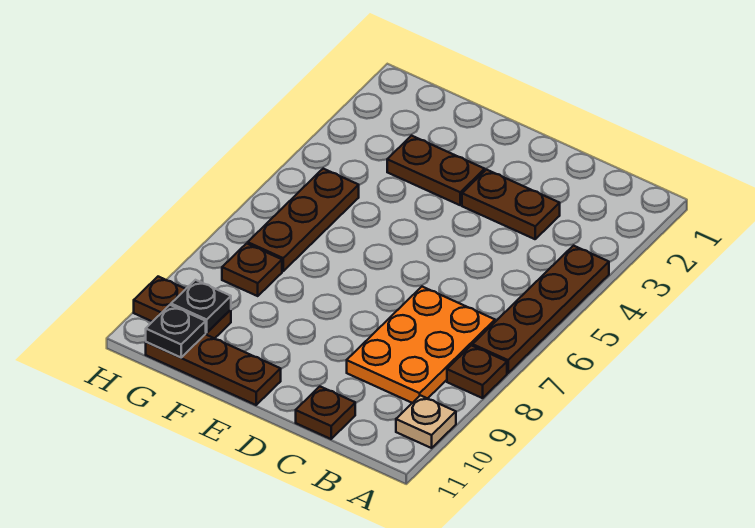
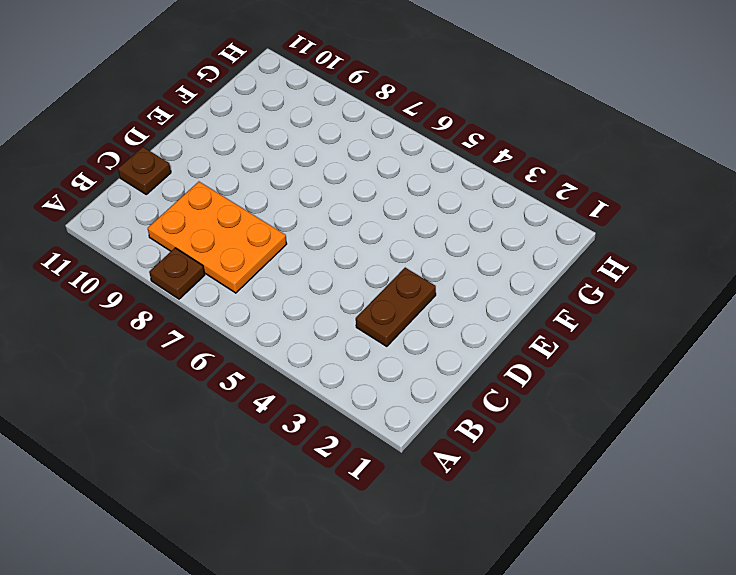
none -> brown plate A4:A7 level 1
none -> tan plate A10 level 1
none -> brown plate E3:F3 level 1

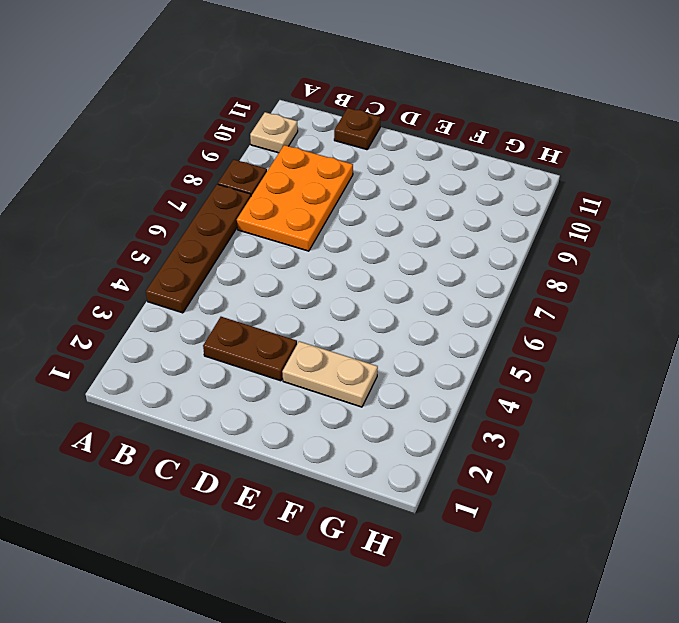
tan plate E3:F3 level 1 -> brown plate E3:F3 level 1
none -> brown plate E11:G11 level 1
none -> brown plate G5:G7 level 1
none -> brown plate G8 level 1

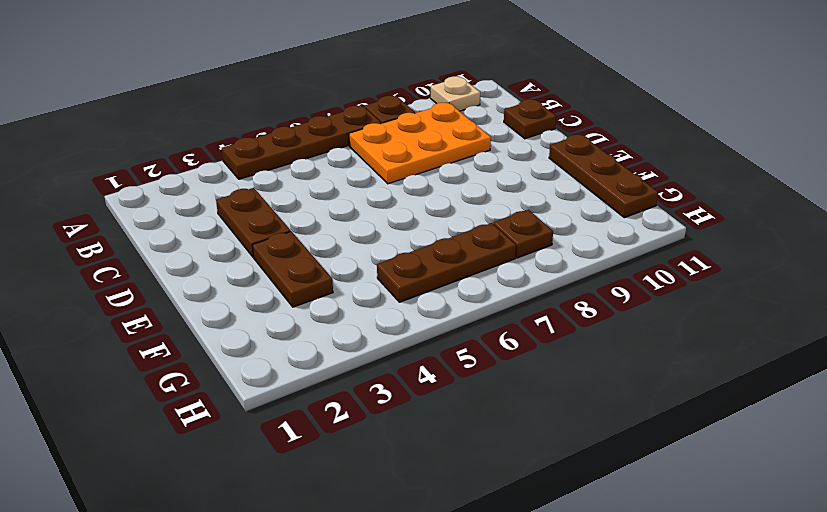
none -> brown plate G10:H10 level 1
none -> black plate G10 level 2
none -> black plate G11 level 2

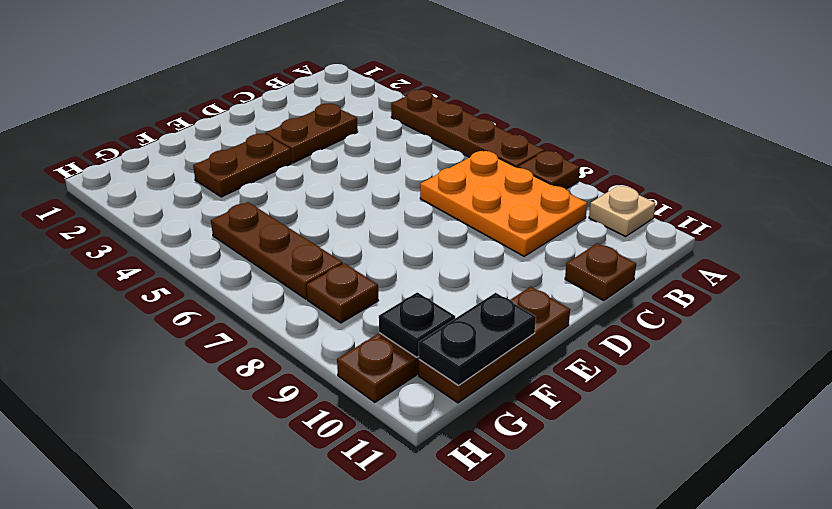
black plate F11:G11 level 2 -> black plate G11 level 2

